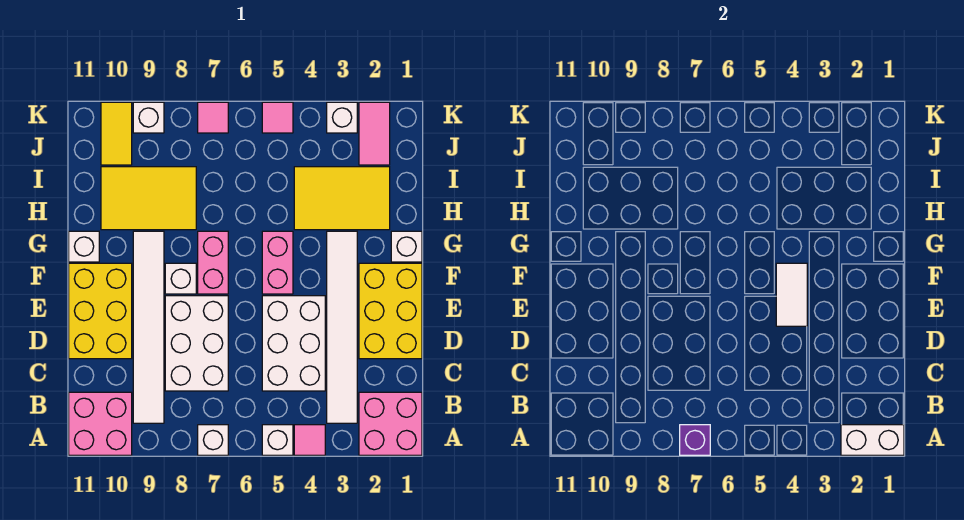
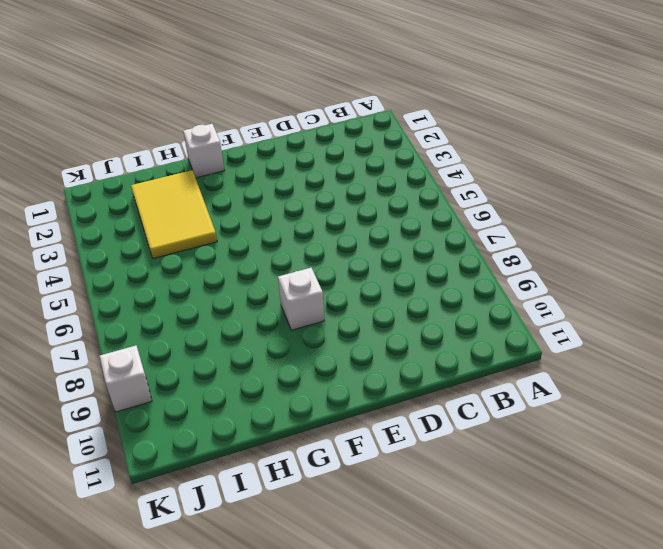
none -> pink brick A1:B2 level 1
none -> pink tile A4 level 1
none -> white brick A5 level 1

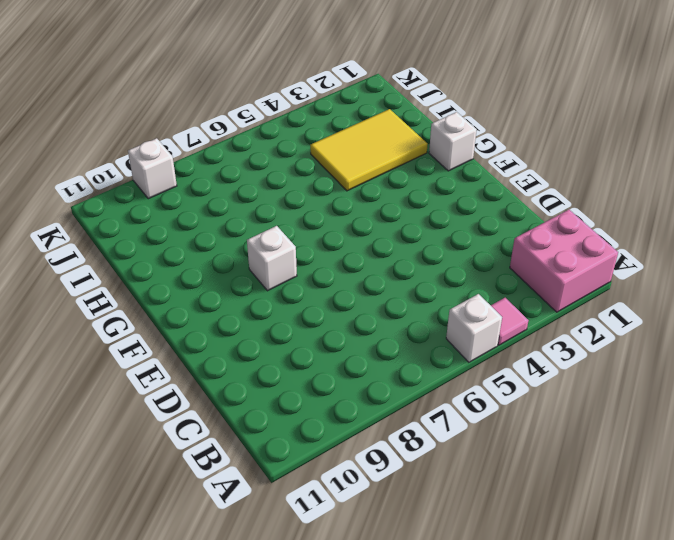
none -> white brick A7 level 1
none -> pink brick A10:B11 level 1
none -> white tile B3:G3 level 1

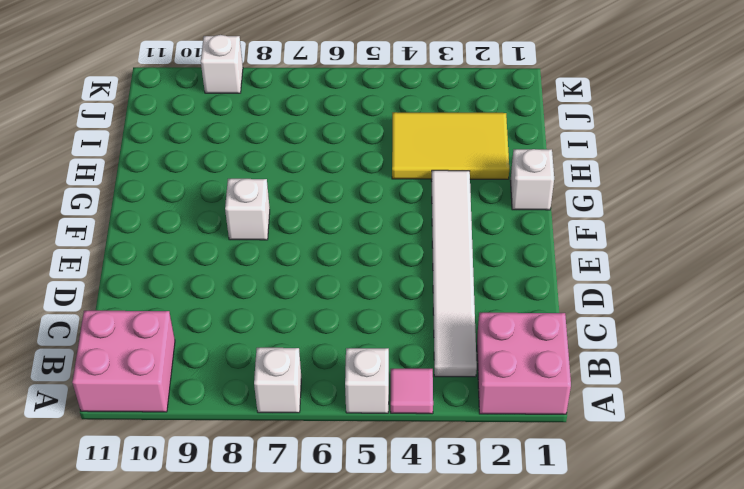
none -> white tile B9:G9 level 1
none -> white brick C4:E5 level 1
none -> white brick C7:E8 level 1

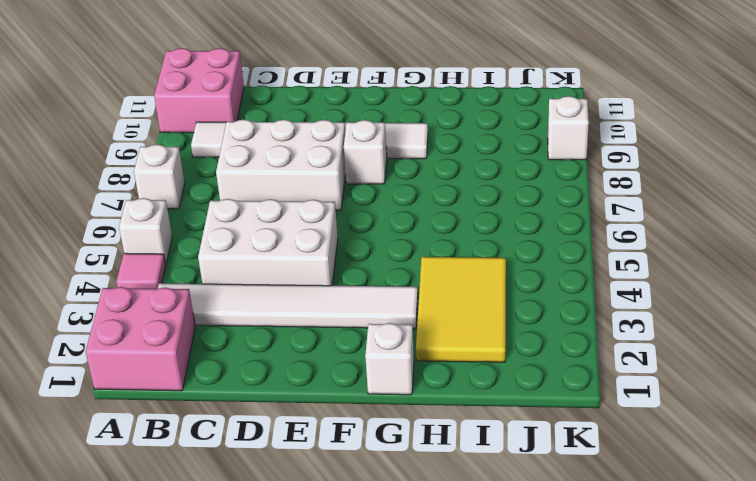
none -> yellow brick D1:F2 level 1
none -> yellow brick D10:F11 level 1
none -> pink brick F5:G5 level 1

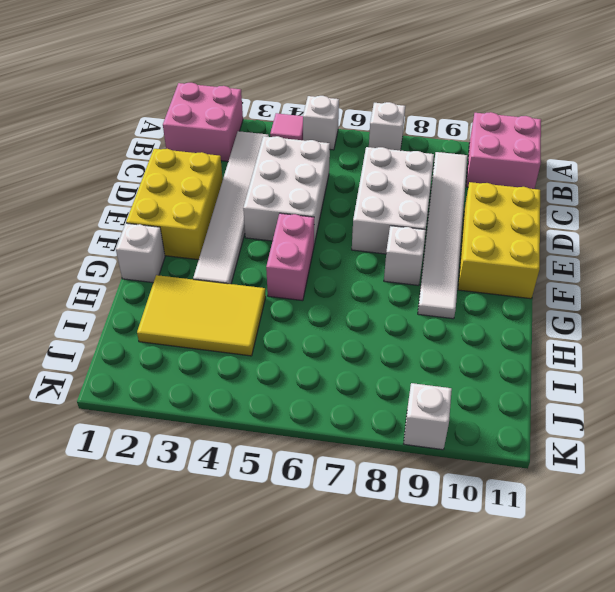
none -> pink brick F7:G7 level 1
none -> white brick G11 level 1
none -> yellow tile H8:I10 level 1

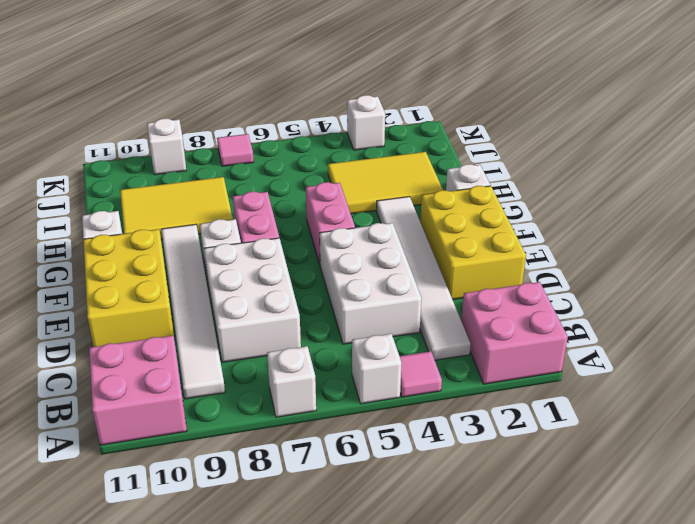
none -> pink tile J2:K2 level 1
none -> yellow tile J10:K10 level 1
none -> pink tile K5 level 1

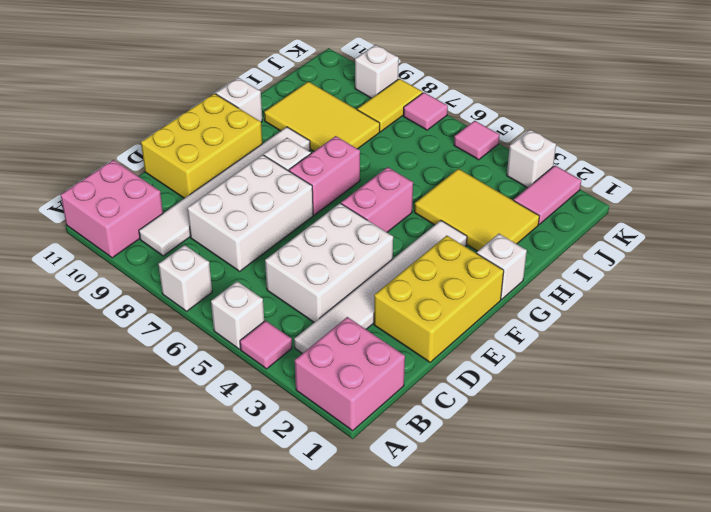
yellow tile J8:K8 level 1 -> yellow tile J10:K10 level 1
none -> white brick A1:A2 level 2
none -> purple brick A7 level 2
none -> white tile E4:F4 level 2

